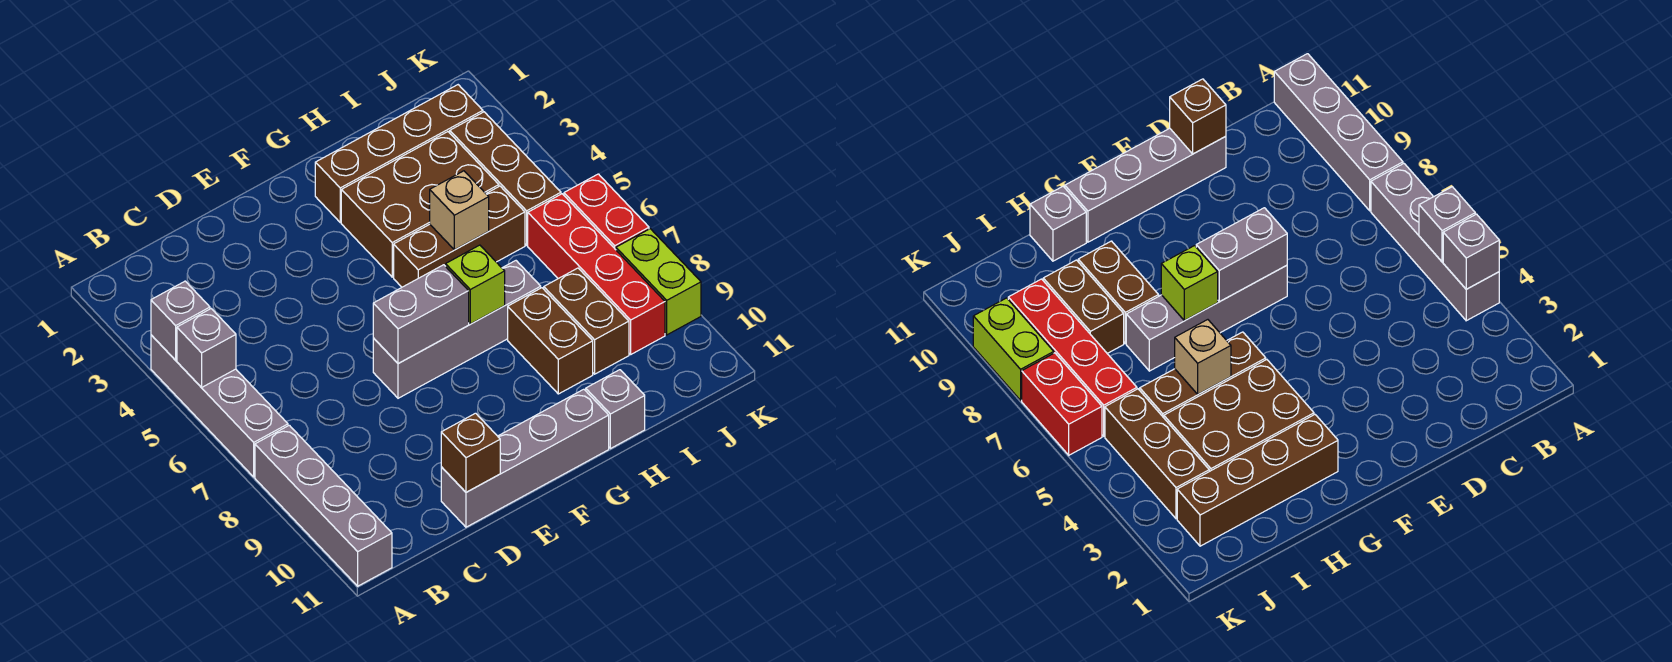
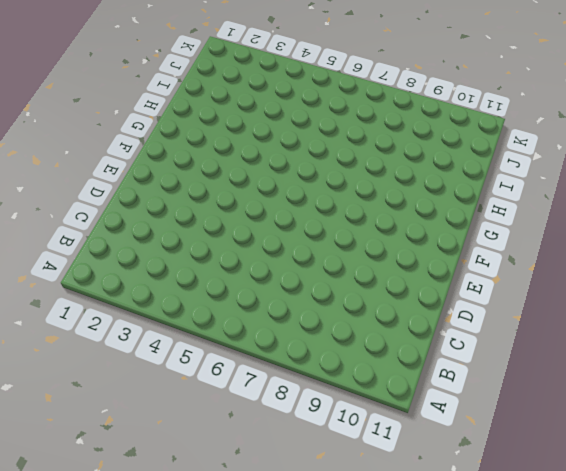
none -> grey brick A4:A7 level 1
none -> grey brick A8:A11 level 1
none -> grey brick D11:G11 level 1

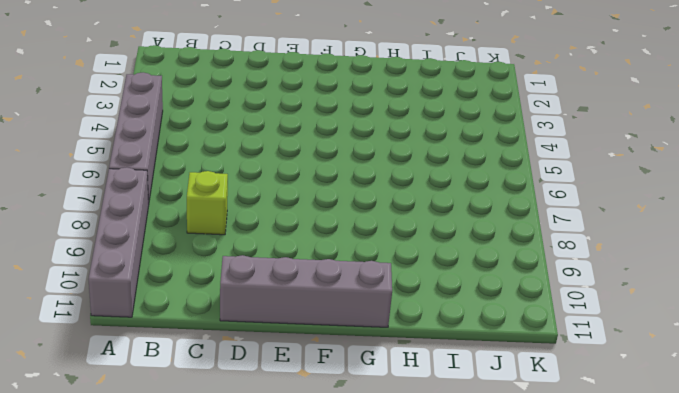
lime brick C8 level 1 -> lime brick G7 level 2
none -> grey brick E7:H7 level 1
none -> brown brick G2:J2 level 1
none -> brown brick G3:I4 level 1

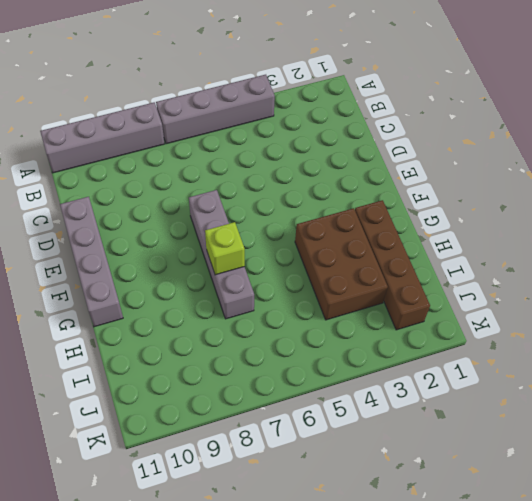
none -> brown brick G5:I5 level 1
none -> brown brick H8:H9 level 1
none -> grey brick H11 level 1

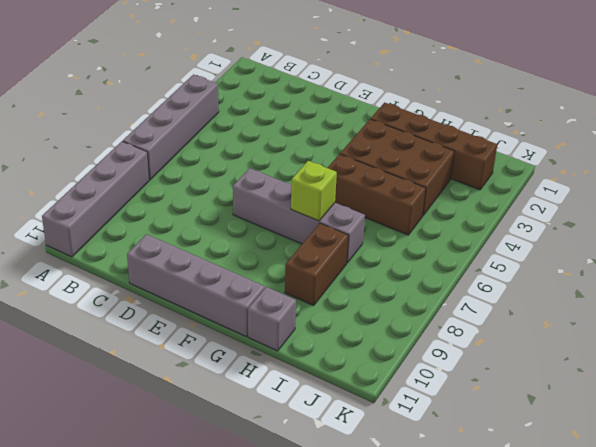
none -> brown brick I8:I9 level 1
none -> brown brick J3:J5 level 1
none -> red brick J6:J9 level 1

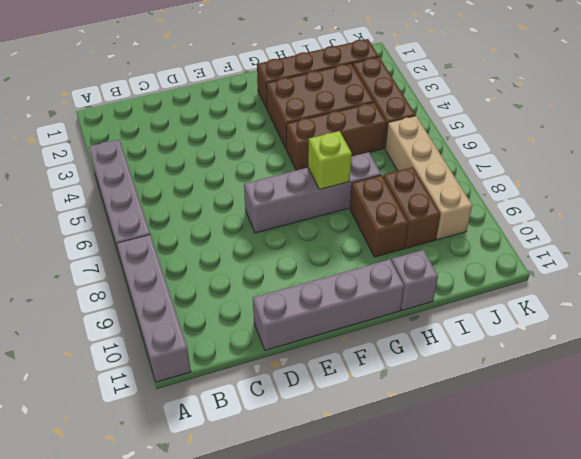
tan brick J6:J9 level 1 -> red brick J6:J9 level 1
none -> red brick K6:K7 level 1
none -> lime brick K8:K9 level 1
none -> grey brick A4 level 2

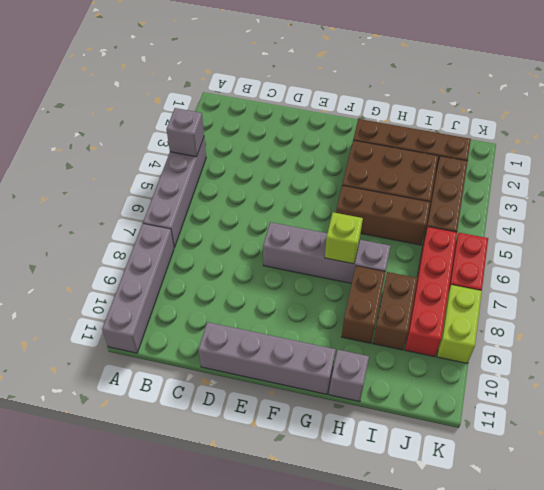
none -> grey brick A5 level 2
none -> brown brick D11 level 2
none -> grey brick E7:F7 level 2

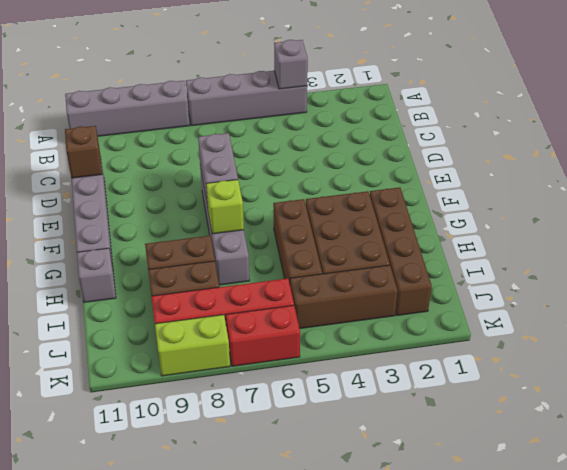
none -> grey brick A5 level 2
none -> tan brick H5 level 2

